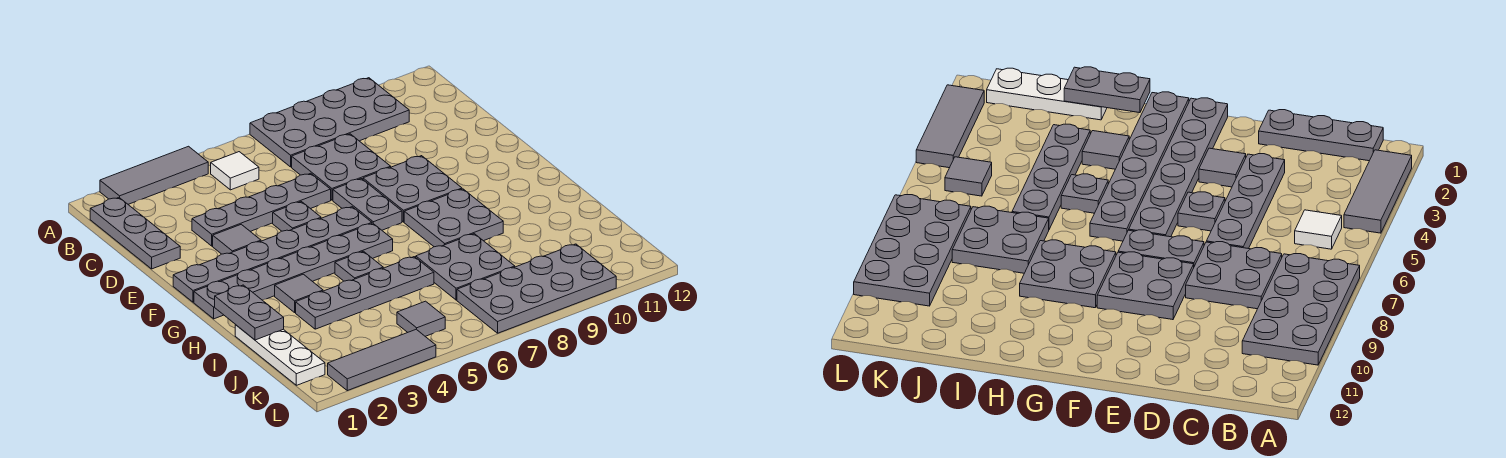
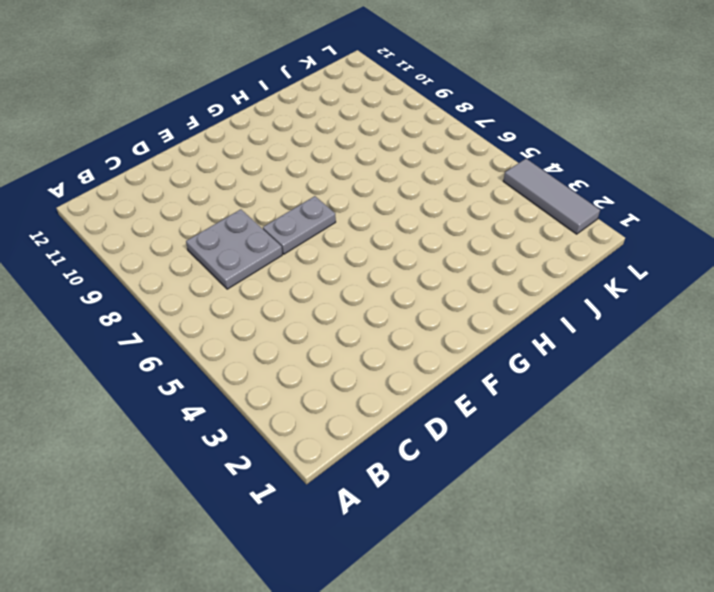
none -> grey tile A2:A4 level 1
none -> grey plate A7:B10 level 1
none -> grey plate B1:D1 level 1

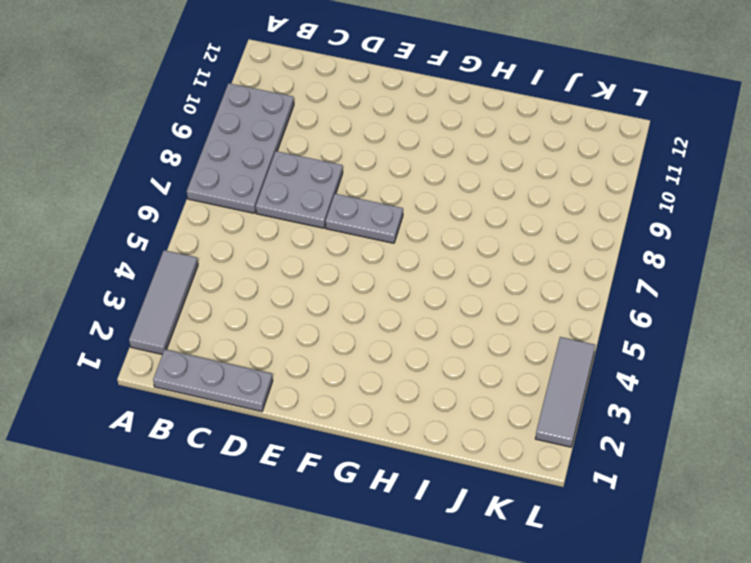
none -> white tile B5 level 1
none -> grey plate D3:D6 level 1
none -> grey tile E3 level 1

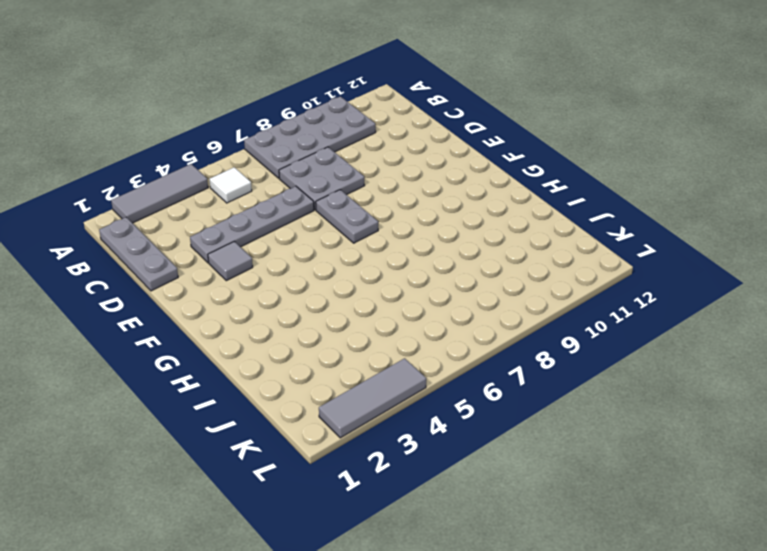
none -> grey plate E5 level 1
none -> grey plate E8:F9 level 1
none -> grey plate F1:F6 level 1

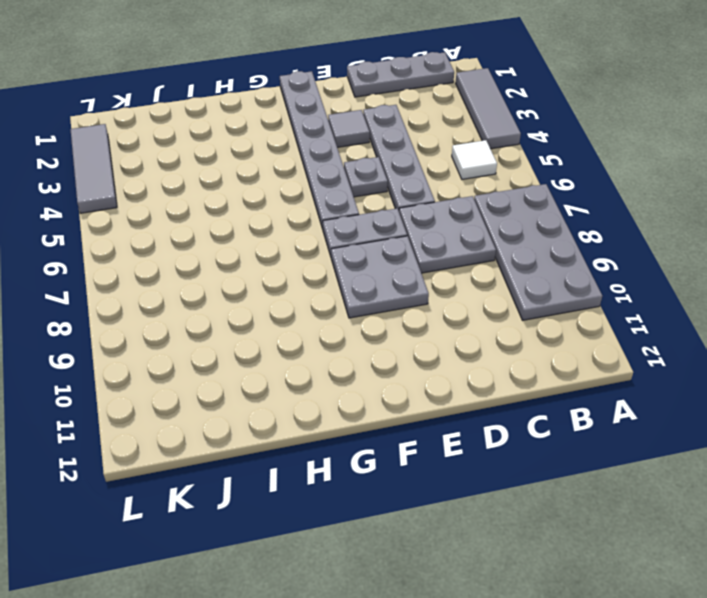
none -> grey plate G1:G6 level 1
none -> grey plate G8:H9 level 1
none -> grey tile H3 level 1

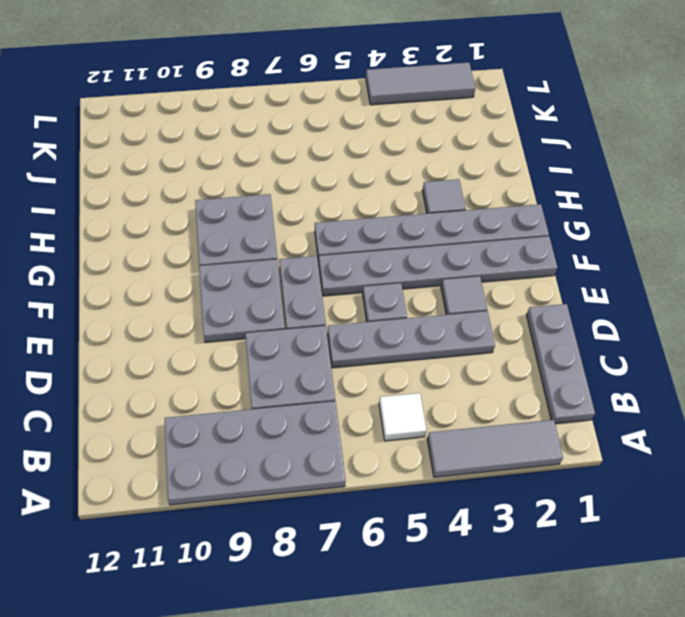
none -> grey plate H5 level 1
none -> white plate I1:K1 level 1
none -> grey plate I3:I6 level 1

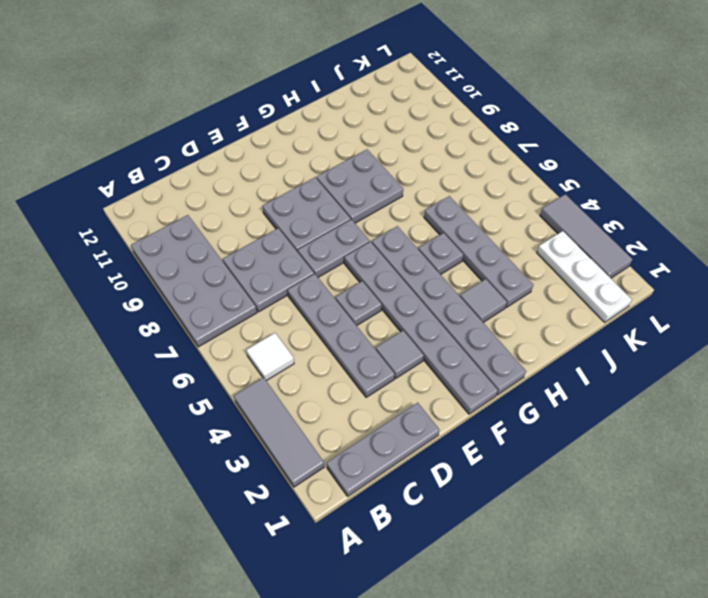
white plate K1:K3 level 1 -> white plate I1:K1 level 1
none -> grey plate I7:J8 level 1
none -> grey tile K5 level 1
none -> grey plate K7:L10 level 1

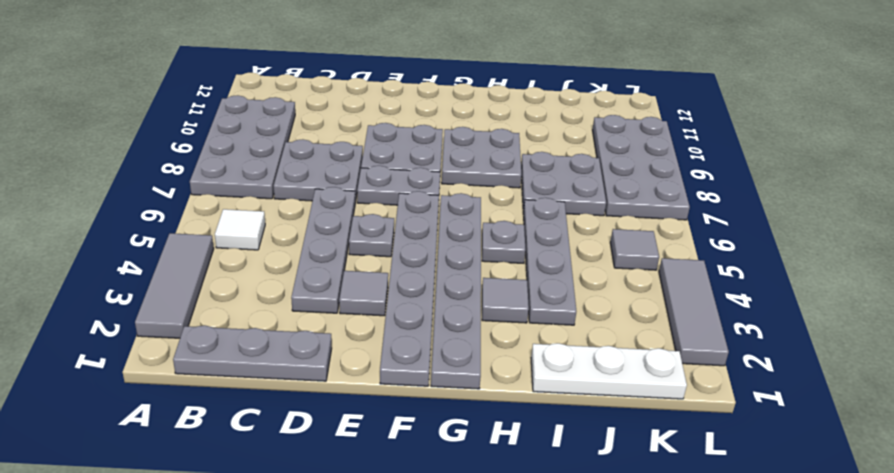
none -> grey plate H1:I1 level 2

